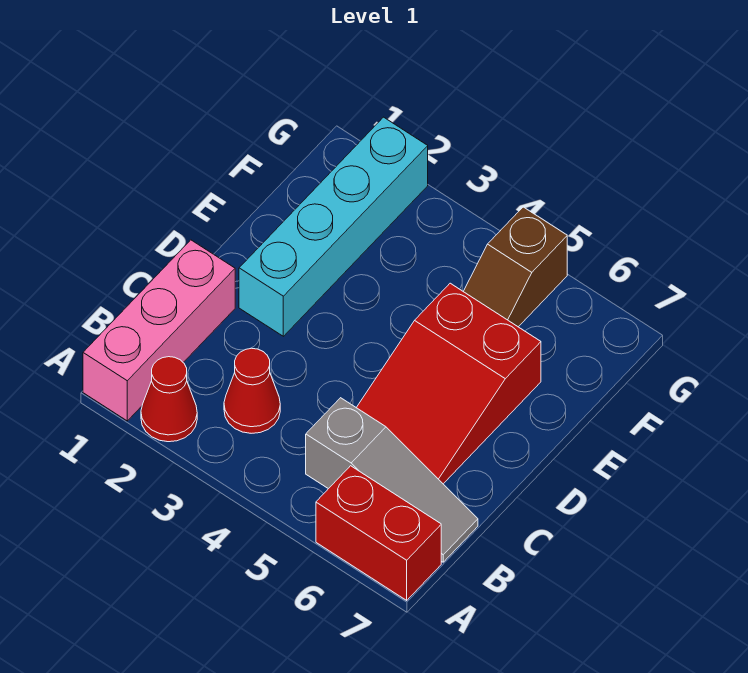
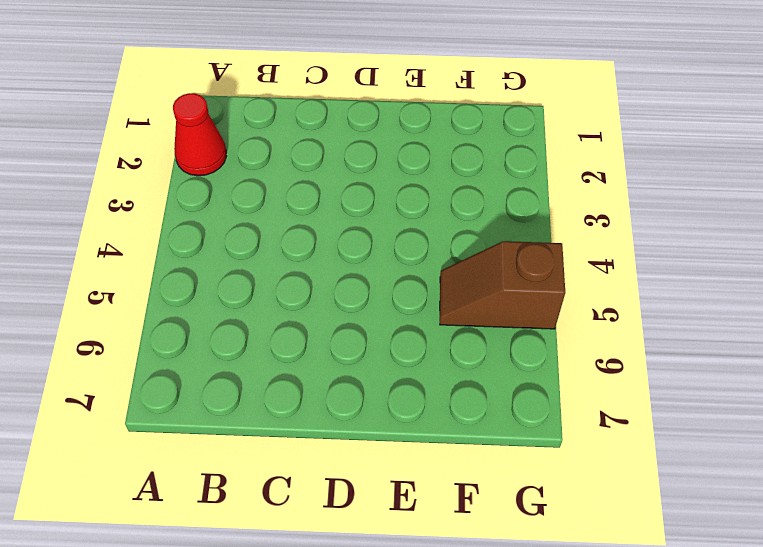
none -> pink brick A1:C1 level 1
none -> red brick A6:A7 level 1

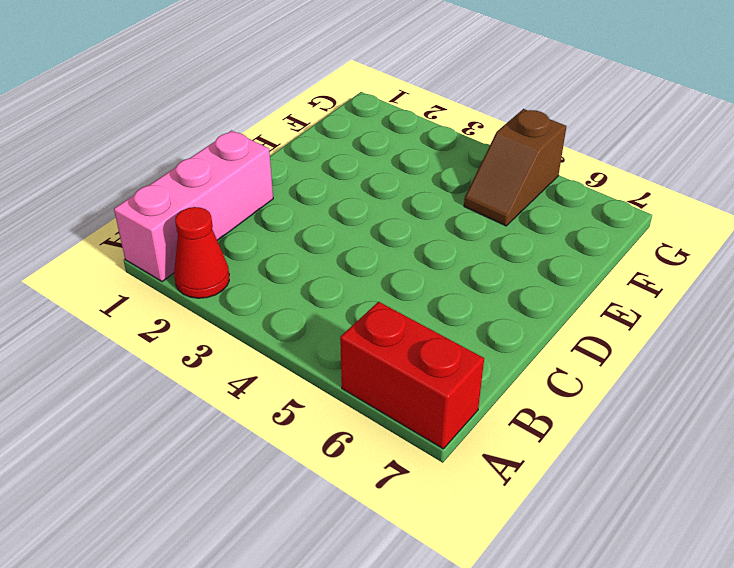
none -> red cone B3 level 1
none -> grey slope B5:B7 level 1 top 5

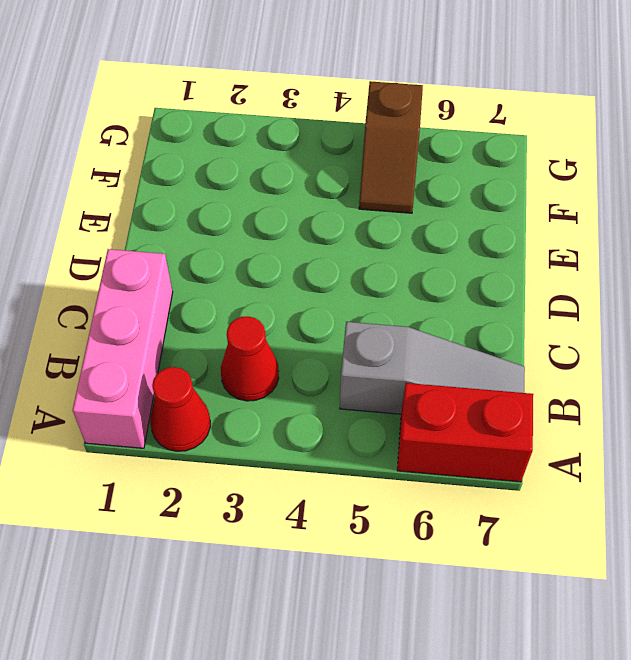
none -> red slope C5:E6 level 1 top E
none -> cyan brick D2:G2 level 1

